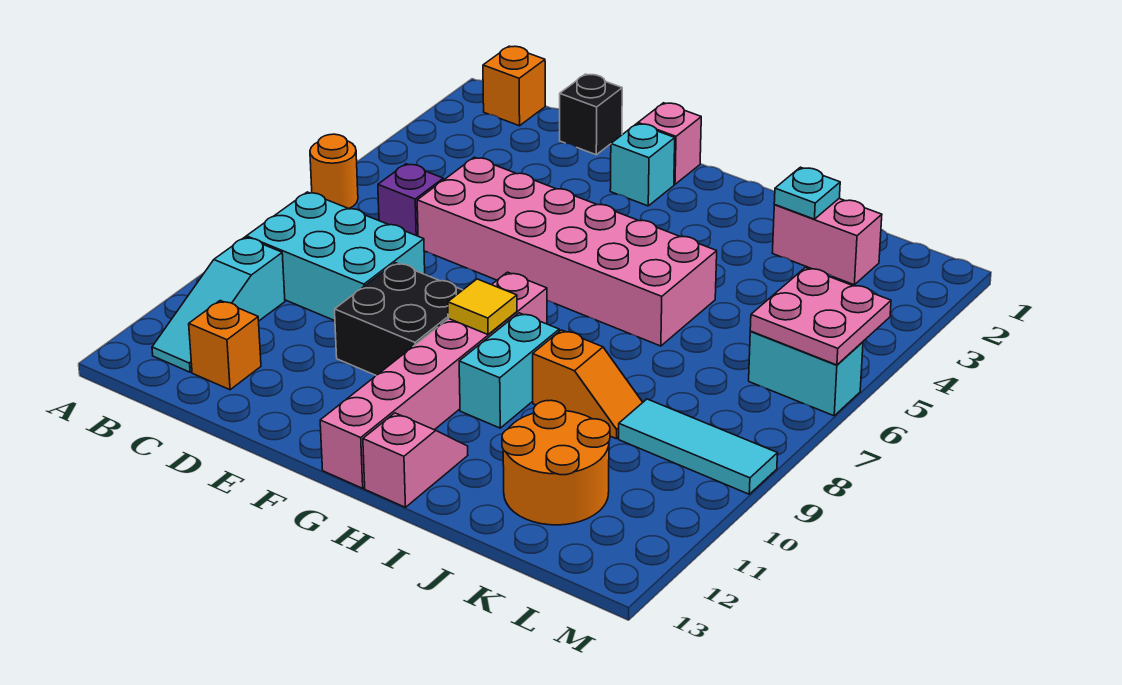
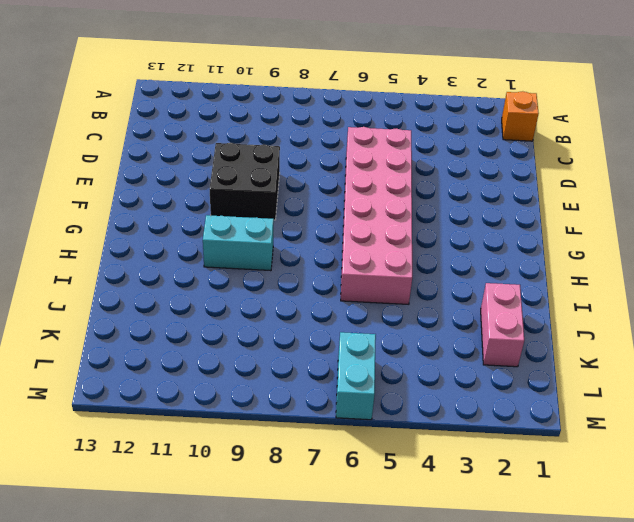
none -> orange round brick A6 level 1
none -> cyan brick B8:D9 level 1
none -> cyan slope B10:B12 level 1 top 10

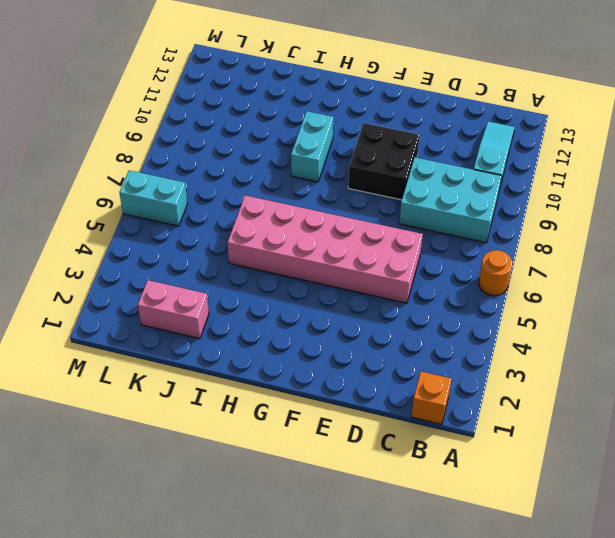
none -> purple brick C6 level 1
none -> orange brick C12 level 1
none -> black brick D1 level 1

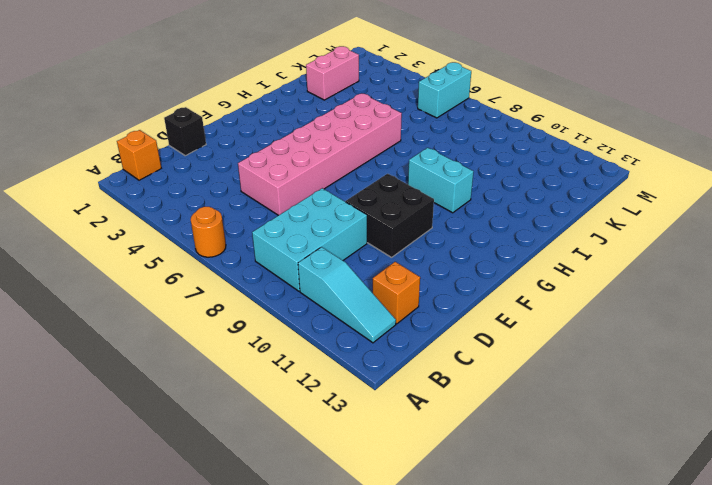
none -> purple brick C6 level 1
none -> pink brick F1 level 1
none -> cyan brick F2 level 1

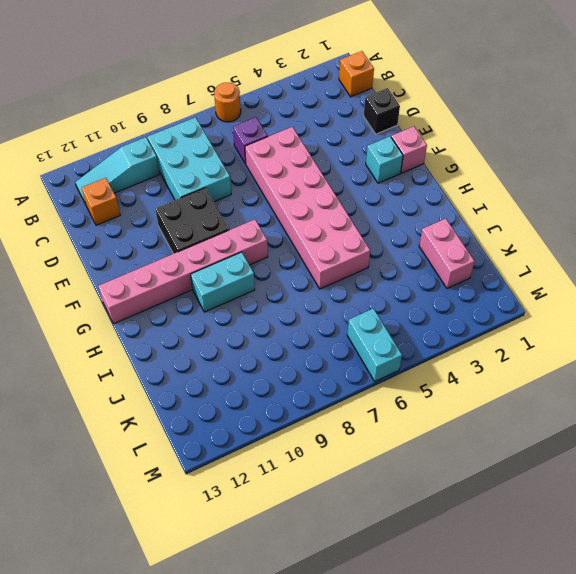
none -> pink slope H12:H13 level 1 top 13
none -> orange slope I9:J9 level 1 top I
none -> orange round brick J11:K12 level 1

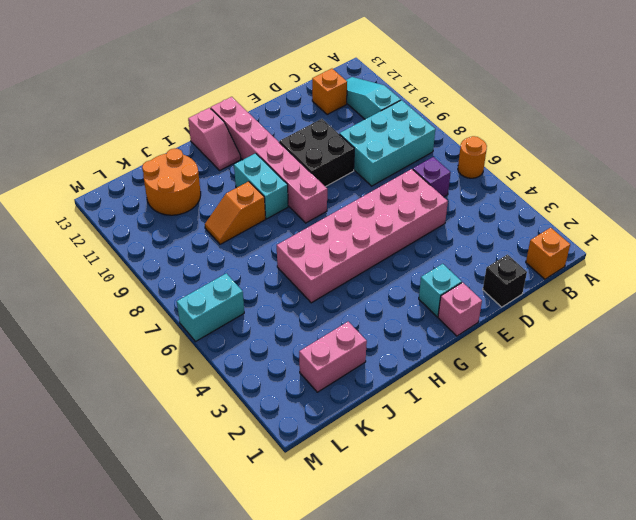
none -> cyan tile K9:M9 level 1
none -> yellow tile G9 level 2
none -> cyan plate J2 level 2

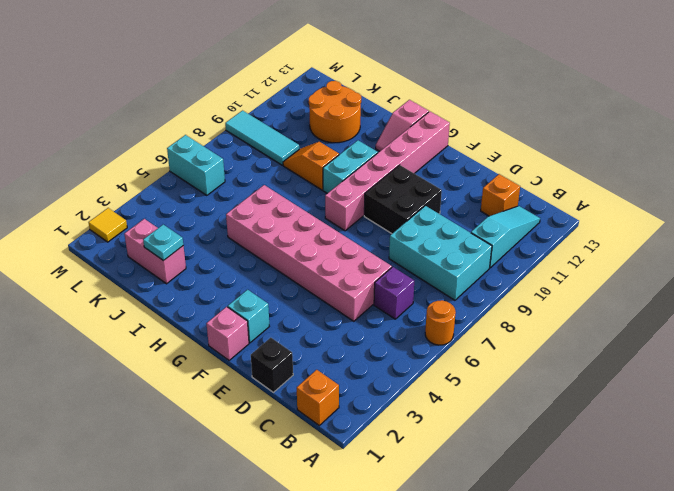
yellow tile M2 level 1 -> yellow tile G9 level 2
none -> pink plate L5:M6 level 2

